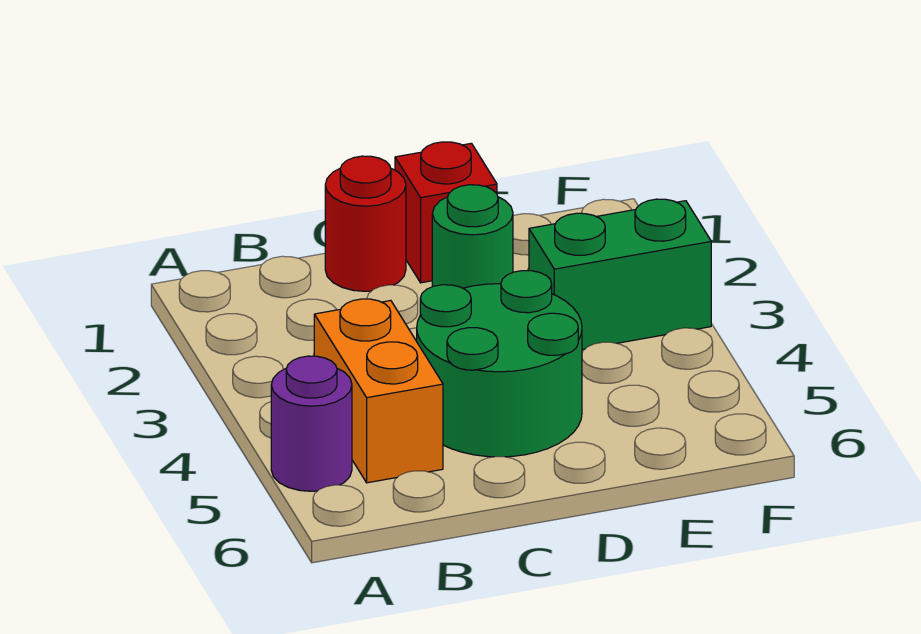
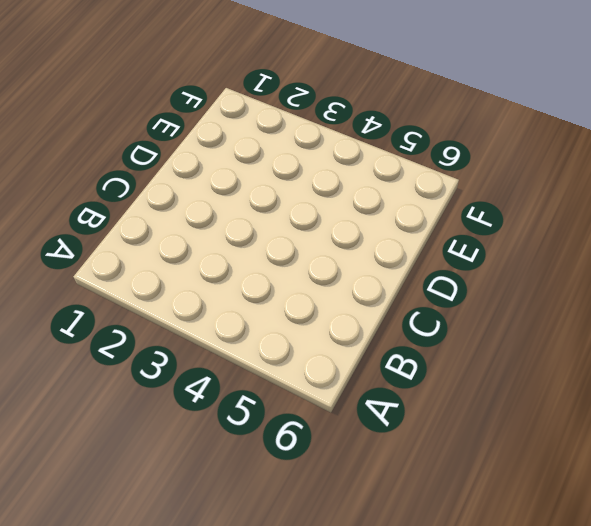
none -> purple round brick A5 level 1
none -> orange brick B4:B5 level 1

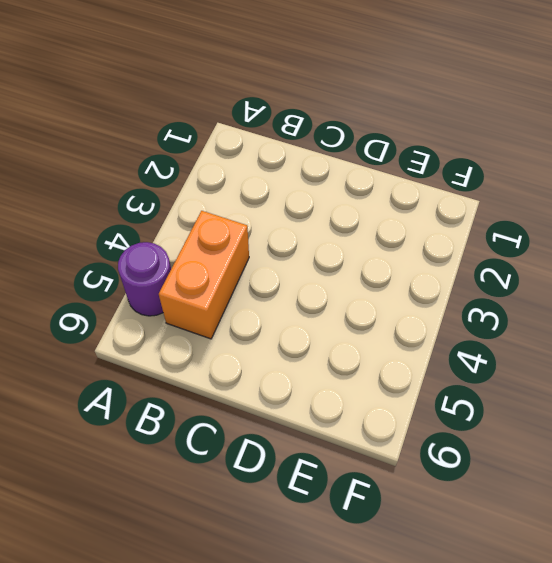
none -> red round brick C1 level 1
none -> green round brick C4:D5 level 1

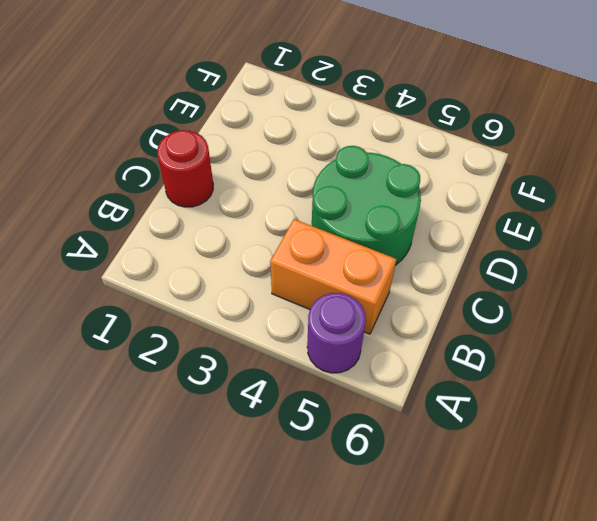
none -> red brick D1 level 1
none -> green round brick D2 level 1

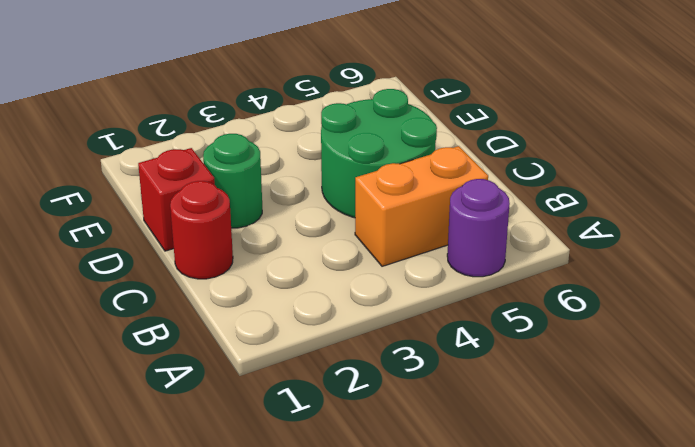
none -> green brick E3:F3 level 1

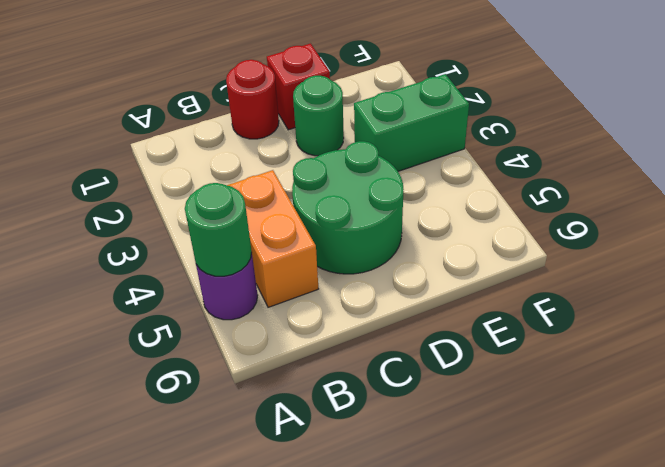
green round brick A5 level 2 -> none

